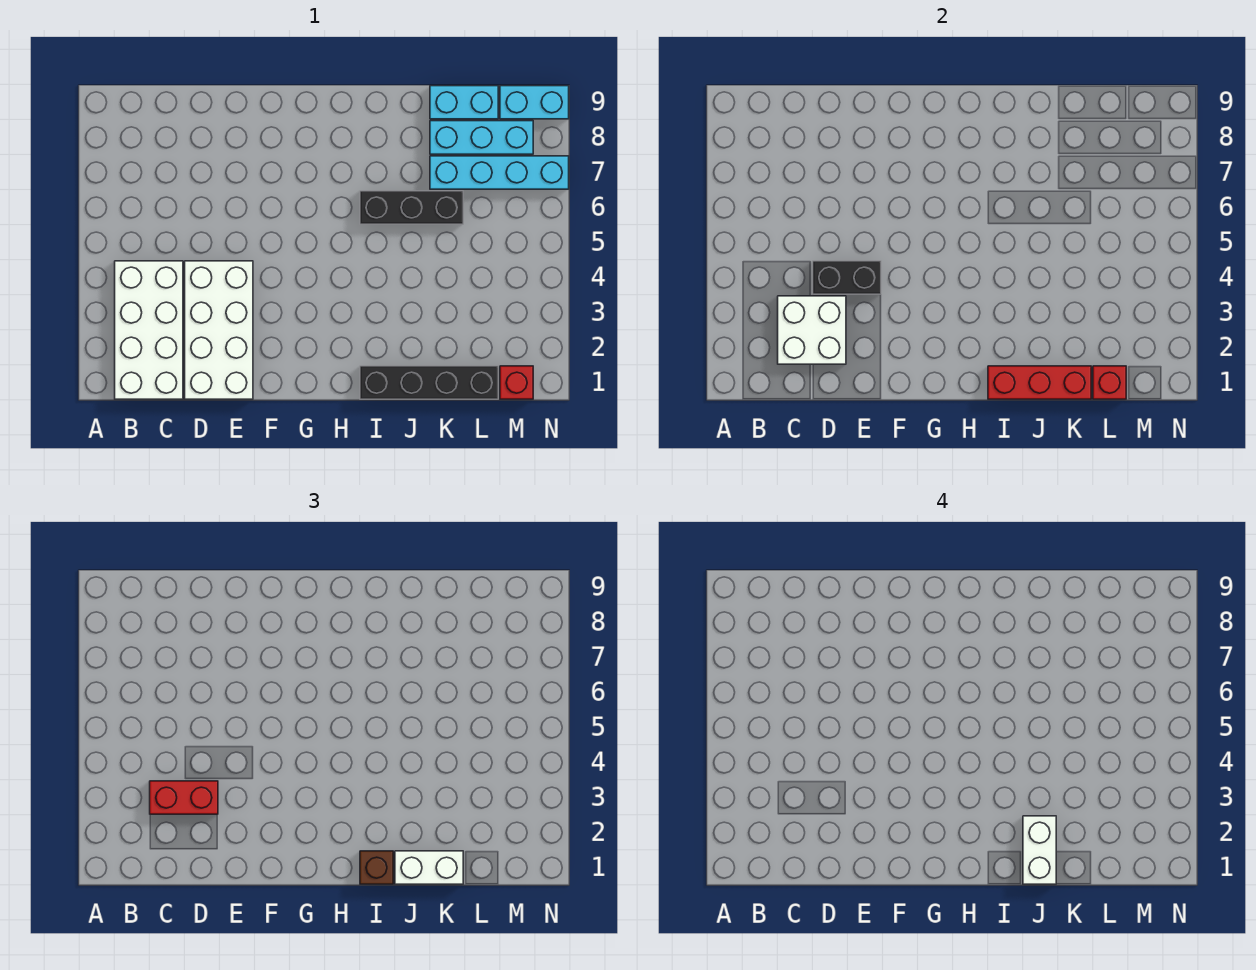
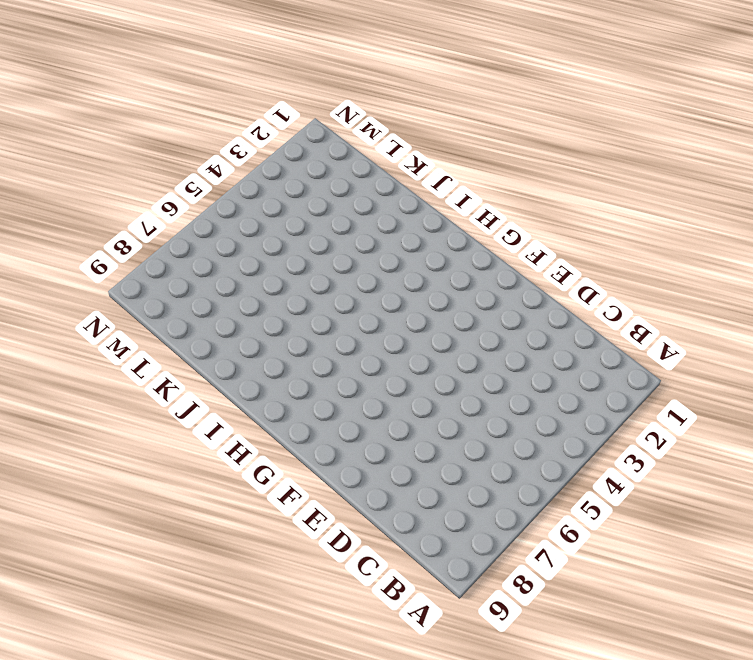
none -> white brick B1:C4 level 1
none -> white brick D1:E4 level 1
none -> black brick I1:L1 level 1

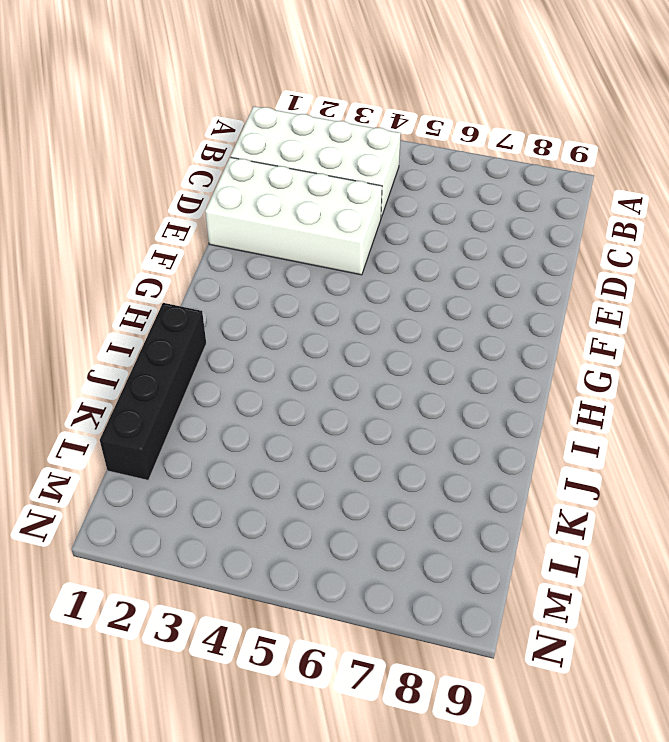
none -> black brick I6:K6 level 1
none -> cyan brick K7:N7 level 1
none -> cyan brick K8:M8 level 1

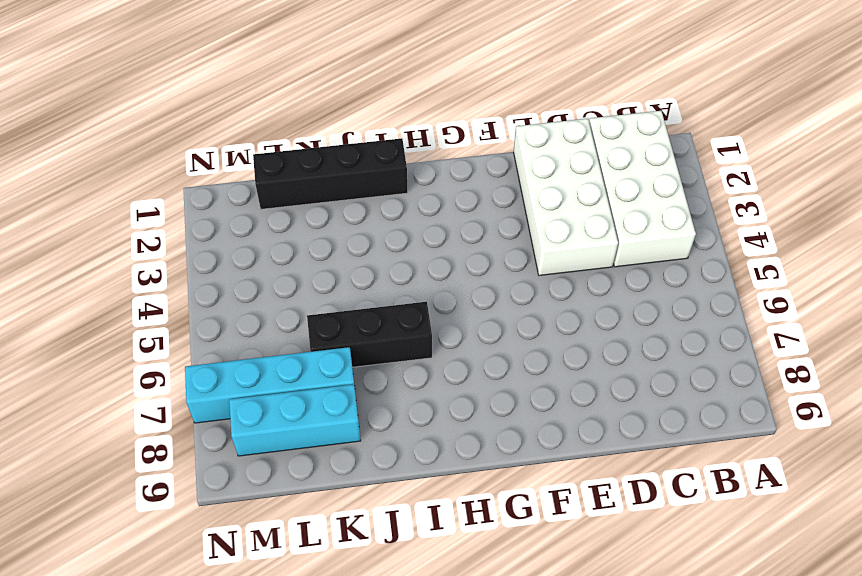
none -> cyan brick K9:L9 level 1
none -> red brick M1 level 1
none -> cyan brick M9:N9 level 1

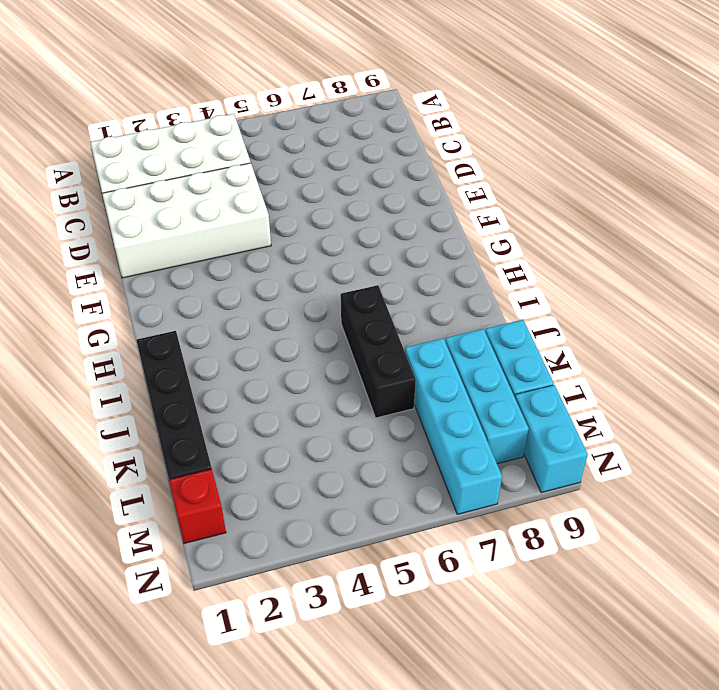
none -> white brick C2:D3 level 2
none -> black brick D4:E4 level 2
none -> red brick I1:K1 level 2

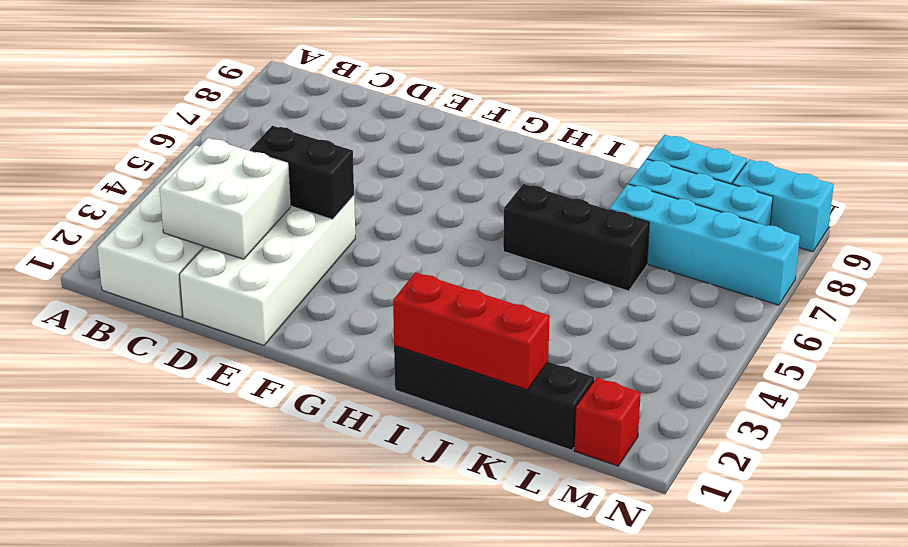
none -> red brick L1 level 2
none -> red brick C3:D3 level 3
none -> brown brick I1 level 3

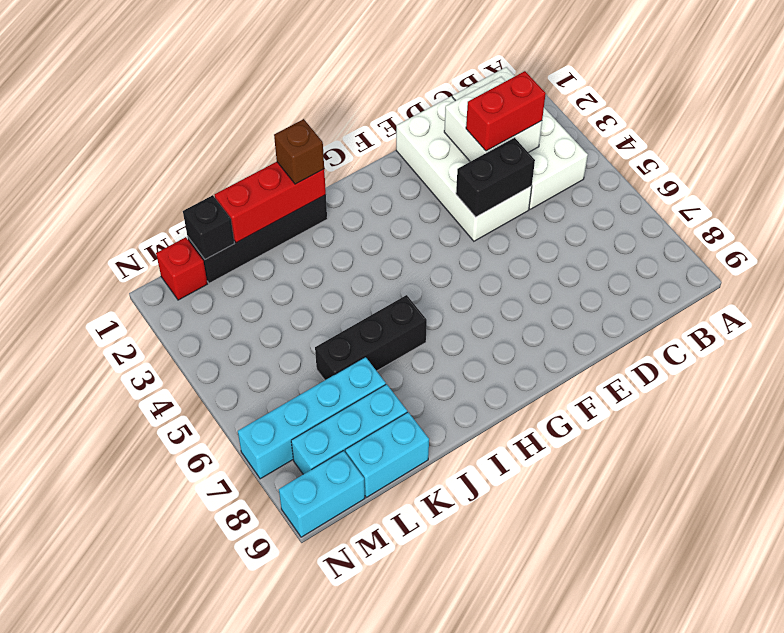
black brick L1 level 2 -> red brick L1 level 2
none -> white brick J1:K1 level 3
none -> white brick J1:J2 level 4

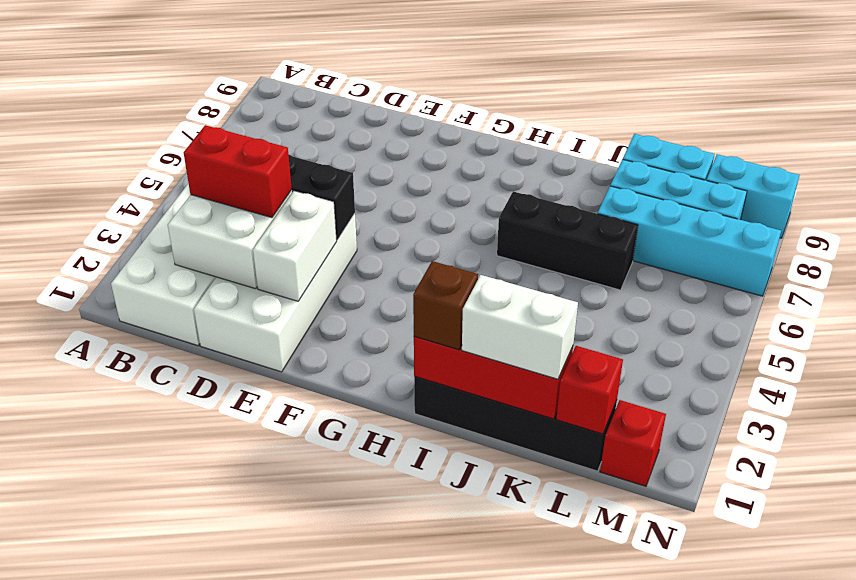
white brick E2:E3 level 2 -> white brick J1:J2 level 4

